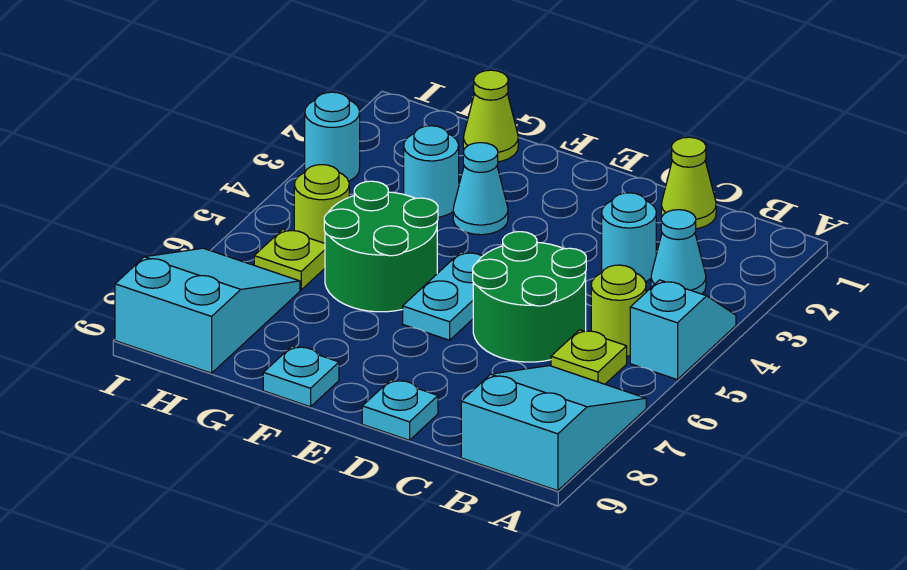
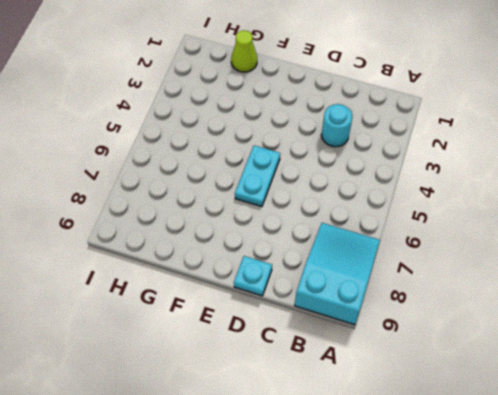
none -> cyan slope A4:A5 level 1 top 5
none -> cyan cone B3 level 1
none -> lime round brick B5 level 1

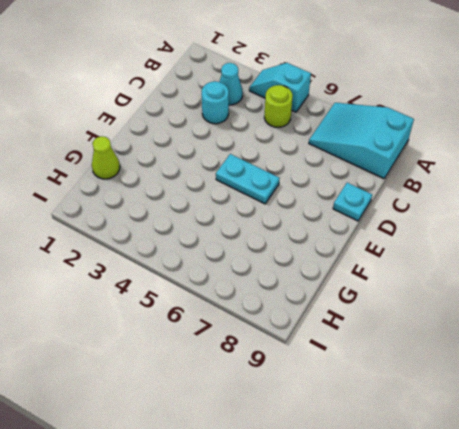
none -> lime plate B6 level 1
none -> lime cone C1 level 1
none -> green round brick C5:D6 level 1

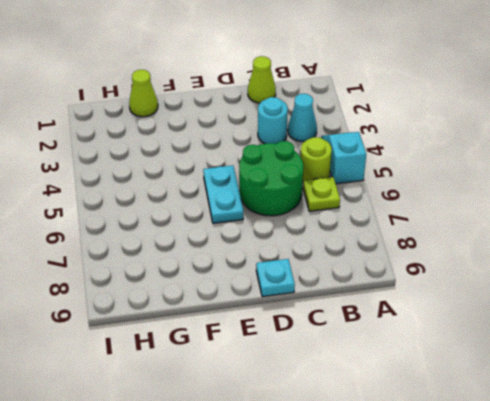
none -> cyan slope A7:B9 level 1 top 9
none -> cyan cone F3 level 1
none -> green round brick F5:G6 level 1

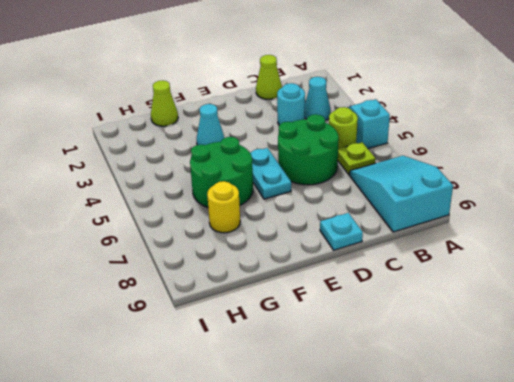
yellow round brick G7 level 1 -> none
none -> cyan plate F9 level 1
none -> cyan round brick G3 level 1
none -> lime round brick H5 level 1

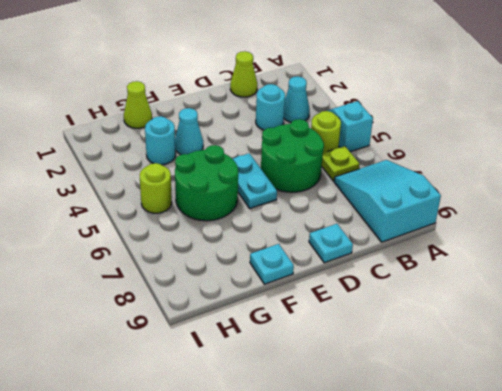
none -> lime plate H6 level 1
none -> cyan slope H7:I9 level 1 top 9
none -> cyan round brick I3 level 1

